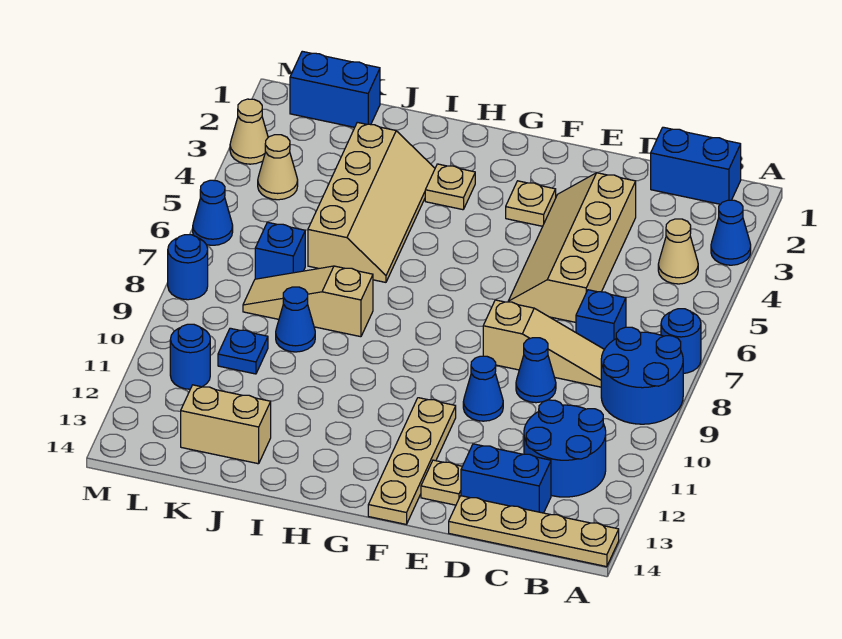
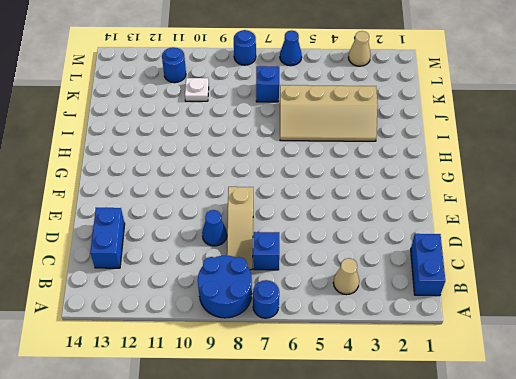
white plate K10 level 1 -> blue plate K10 level 1
none -> blue cone A3 level 1
none -> tan plate A14:D14 level 1
none -> blue round brick B11:C12 level 1

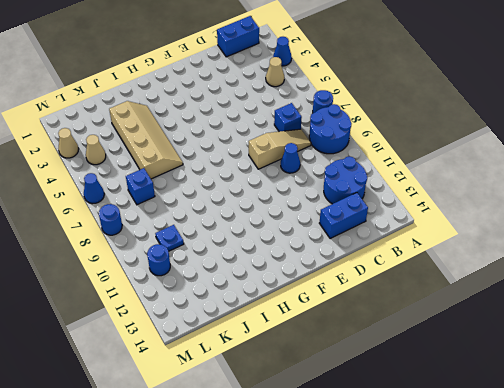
none -> tan plate A14:D14 level 1
none -> tan slope D3:E6 level 1 top D
none -> blue cone E10 level 1

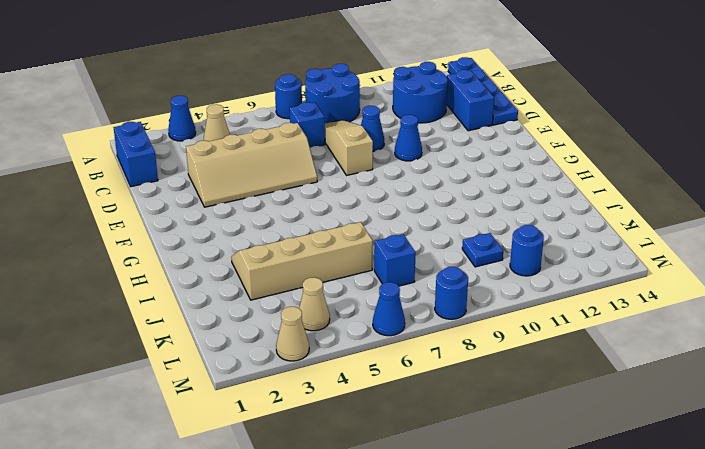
blue plate A14:D14 level 1 -> tan plate A14:D14 level 1
none -> tan plate E13 level 1
none -> tan plate F3 level 1
none -> tan plate F11:F14 level 1

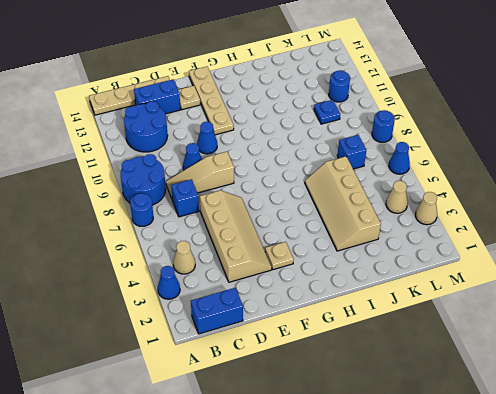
none -> tan plate H3 level 1
none -> tan slope I8:K8 level 1 top I
none -> blue cone J9 level 1

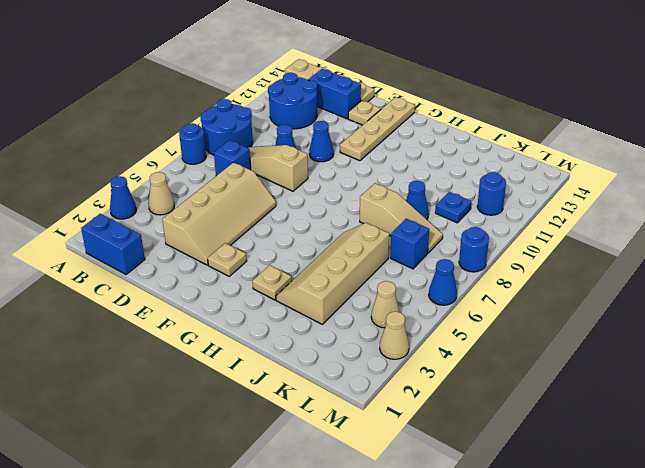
none -> tan brick J13:K13 level 1
none -> blue brick K1:L1 level 1

